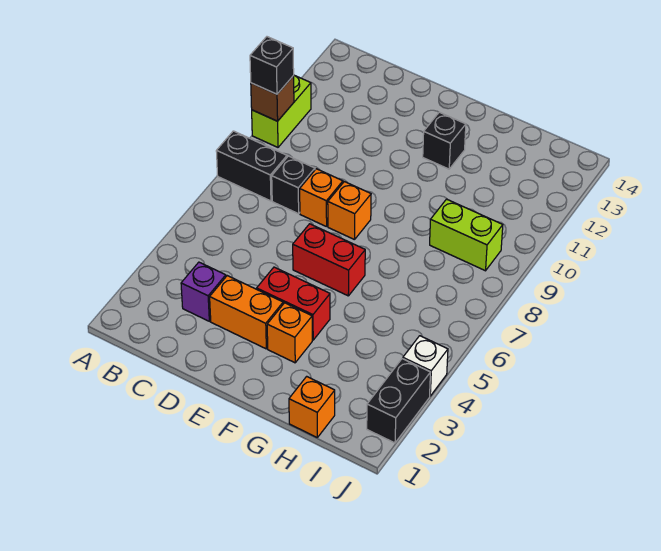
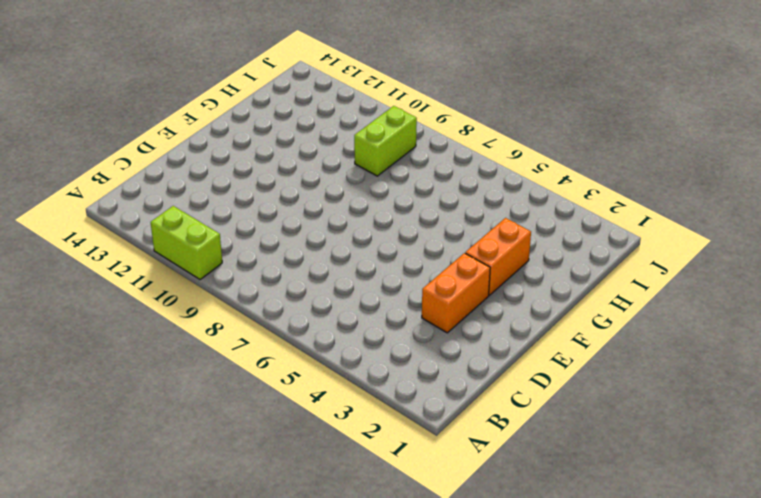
orange brick F3:G3 level 1 -> orange brick F3 level 1
none -> black brick A8:B8 level 1
none -> purple brick C3 level 1
none -> black brick C8 level 1

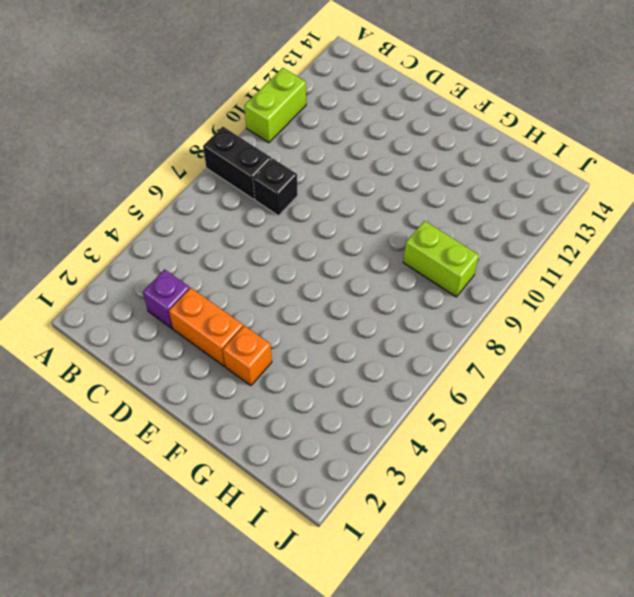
none -> orange brick D8 level 1
none -> red brick E4:F4 level 1
none -> red brick E6:F6 level 1

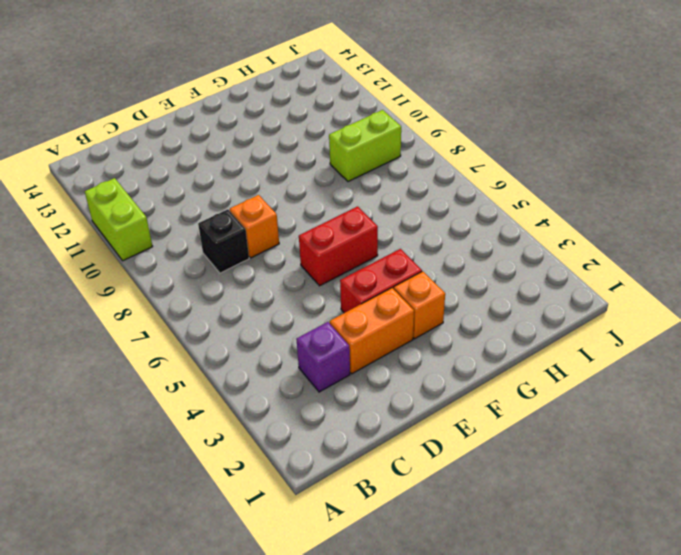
none -> black brick A8:B8 level 1
none -> orange brick E8 level 1
none -> black brick F12 level 1

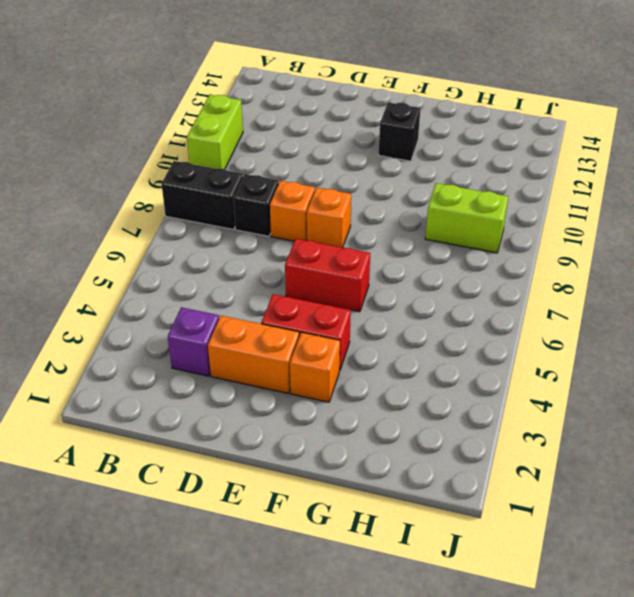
none -> orange brick H1 level 1
none -> black brick J2:J3 level 1
none -> white brick J4 level 1

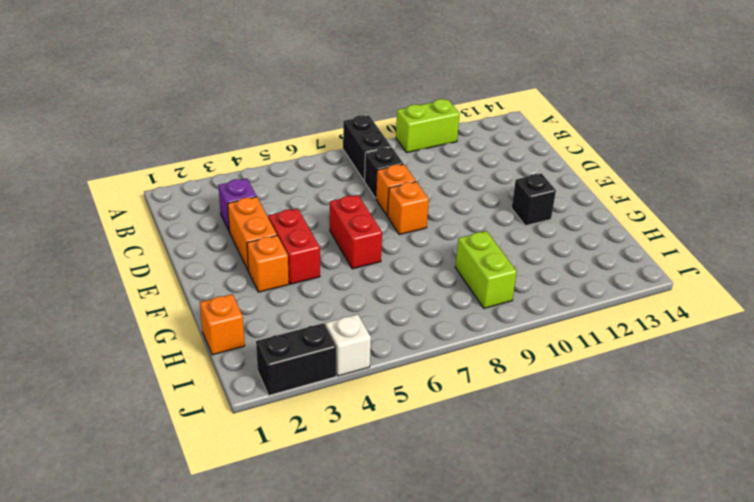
none -> brown brick A10 level 2
none -> black brick A10 level 3

